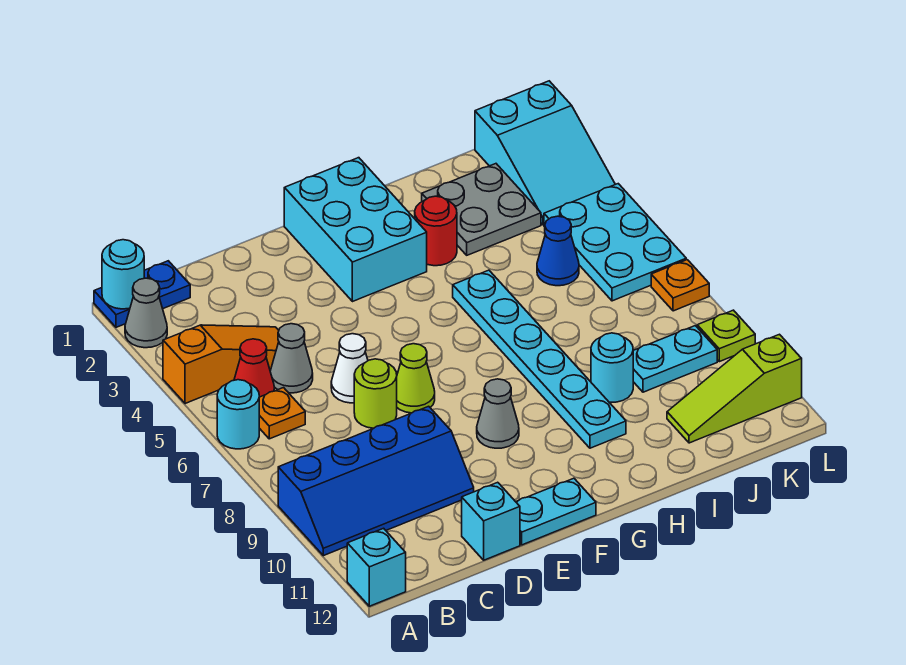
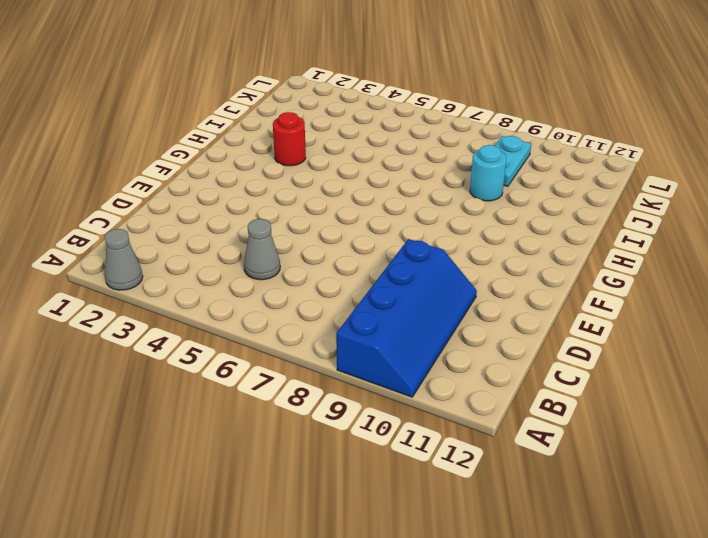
none -> blue plate A1:B1 level 1
none -> orange slope A4:C4 level 1 top A
none -> cyan round brick A6 level 1

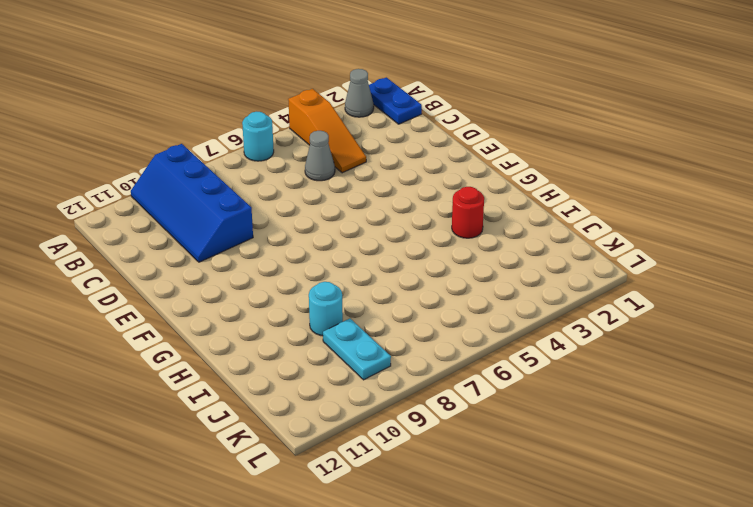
none -> cyan brick A12 level 1
none -> red cone B5 level 1
none -> orange plate B6 level 1

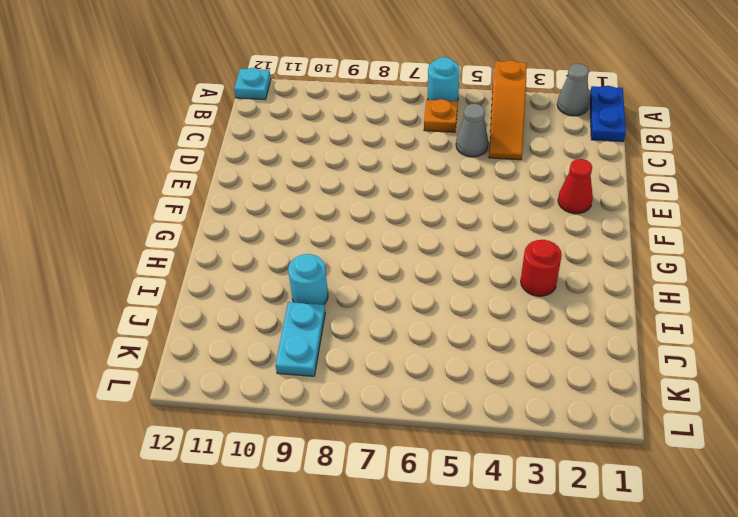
cyan plate A12 level 1 -> cyan brick A12 level 1
red cone E2 level 1 -> red cone B5 level 1
none -> blue slope A9:D10 level 1 top 9
none -> white cone D6 level 1
none -> lime round brick D7 level 1

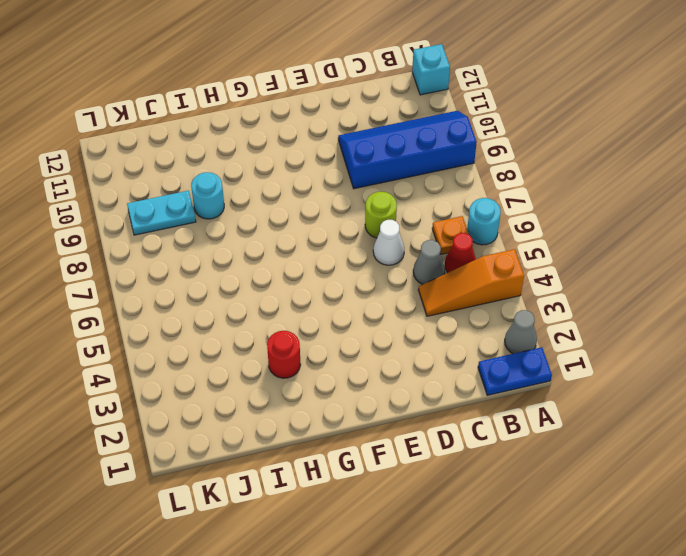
none -> cyan brick D12 level 1
none -> lime cone E7 level 1
none -> cyan plate E12:F12 level 1

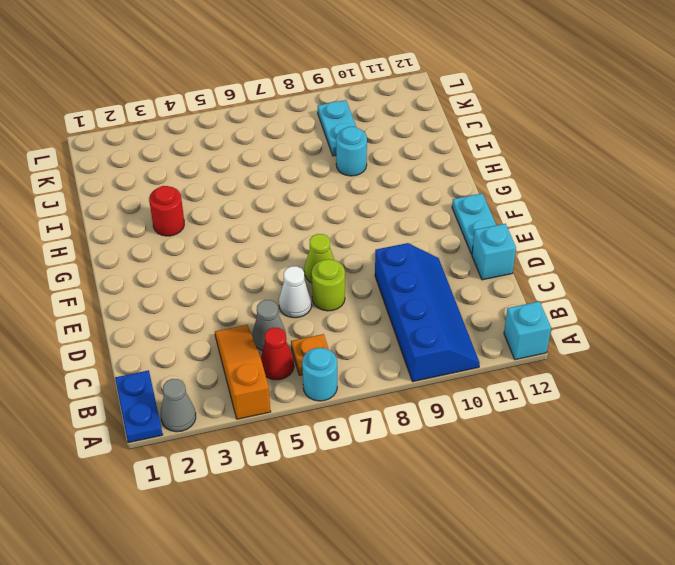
none -> cyan brick F1:G3 level 1
none -> grey cone F9 level 1
none -> cyan plate H5:H10 level 1

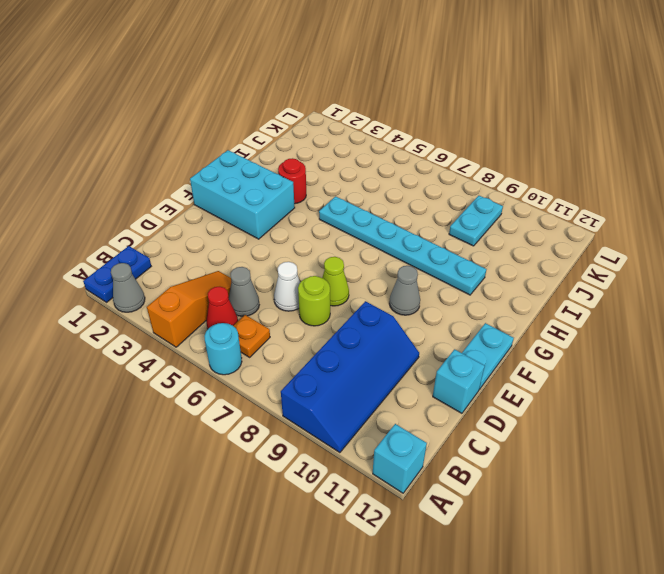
none -> grey plate I2:J3 level 1
none -> cyan round brick I9 level 1
none -> blue cone J5 level 1

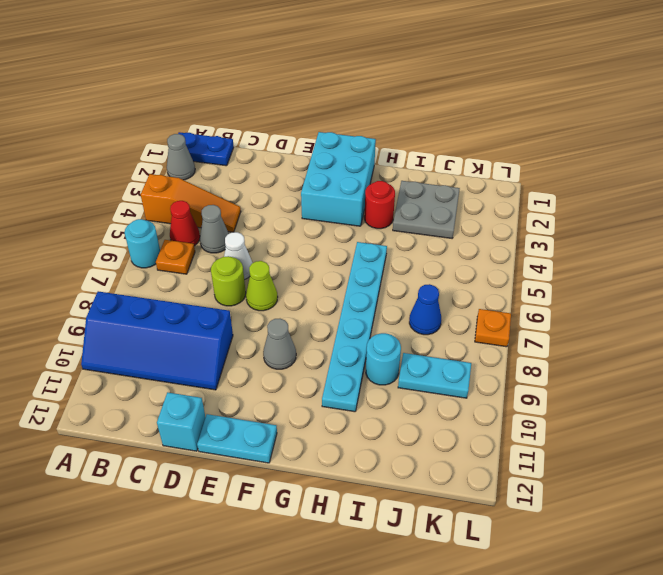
blue cone J7 level 1 -> blue cone J5 level 1
none -> cyan brick A12 level 1
none -> lime slope J11:L11 level 1 top L
none -> cyan slope K1:L3 level 1 top 1

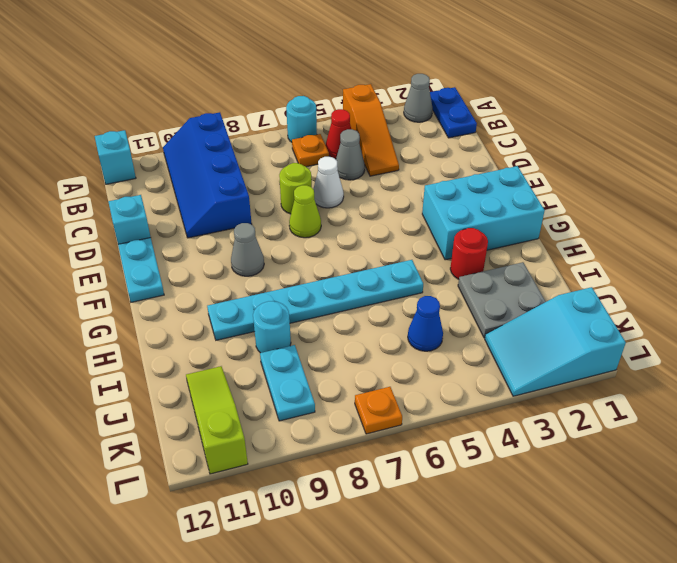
none -> cyan plate K4:L6 level 1
none -> lime plate L9 level 1
none -> cyan round brick A1 level 2

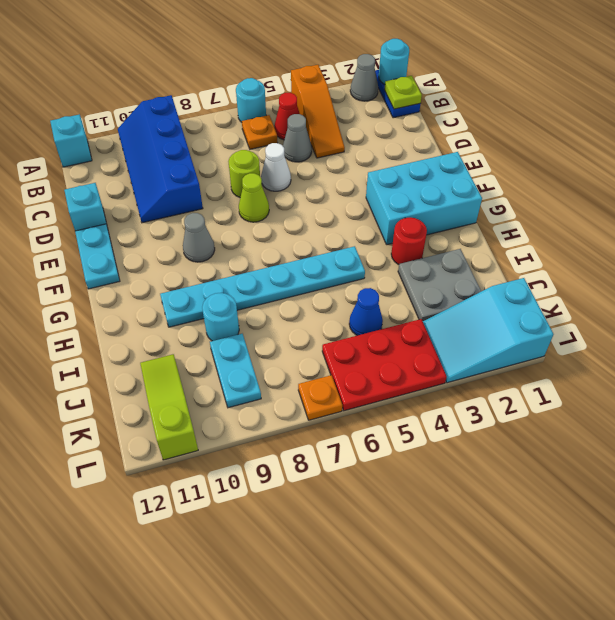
lime plate B1 level 2 -> lime plate L9 level 1
red plate K4:L6 level 1 -> cyan plate K4:L6 level 1

